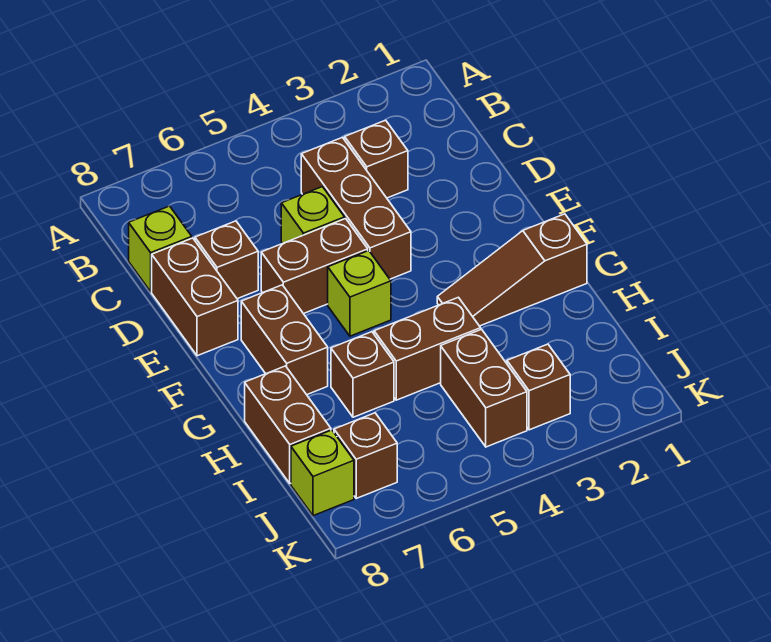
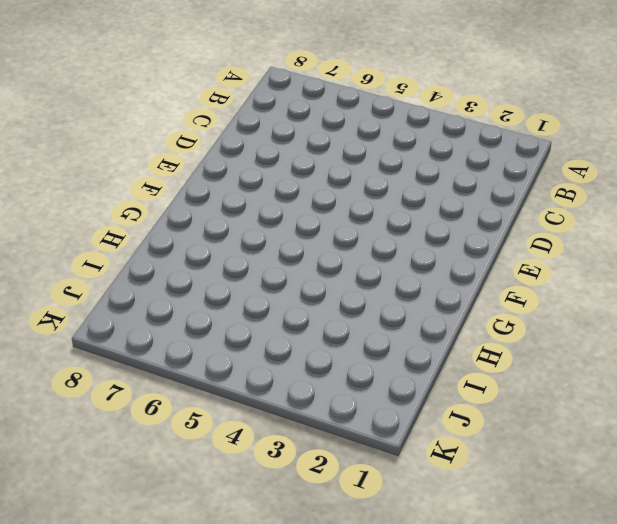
none -> brown brick C3 level 1
none -> brown brick C4:E4 level 1
none -> lime brick C8 level 1

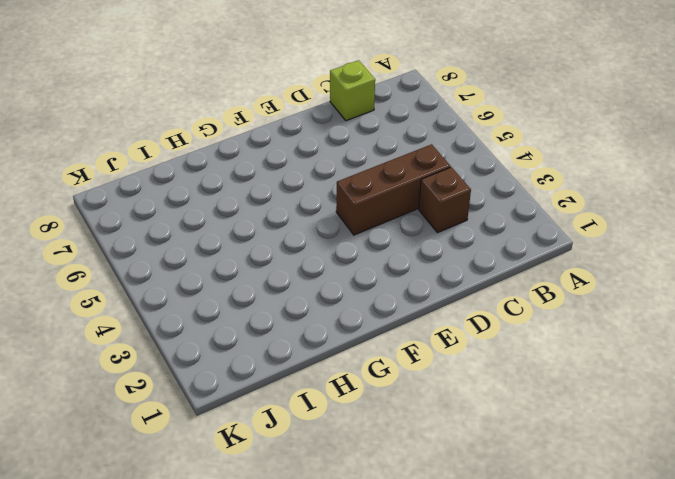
none -> lime brick D5 level 1
none -> brown brick D7 level 1
none -> brown brick D8:E8 level 1

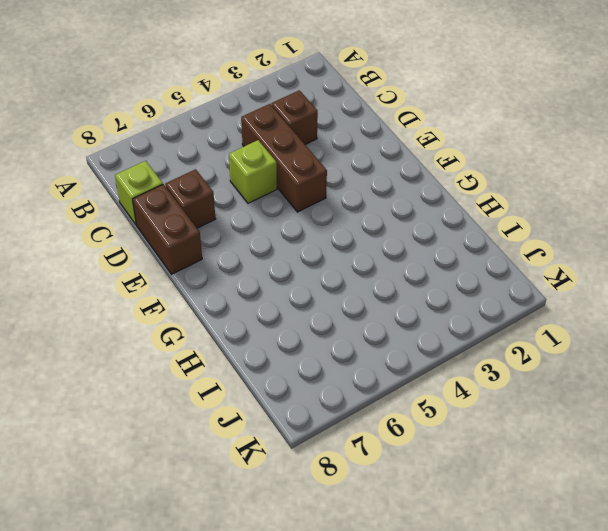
none -> brown brick E5:E6 level 1
none -> lime brick F5 level 1
none -> brown brick F7:G7 level 1

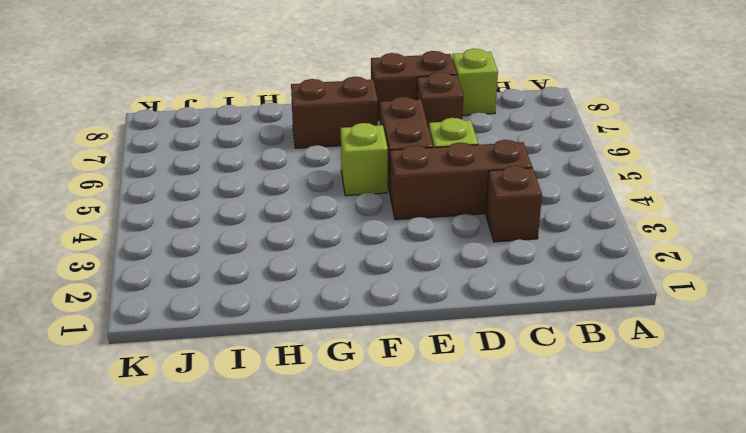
none -> brown slope G1:G3 level 1 top 1
none -> brown brick H4:H5 level 1
none -> brown brick H6 level 1

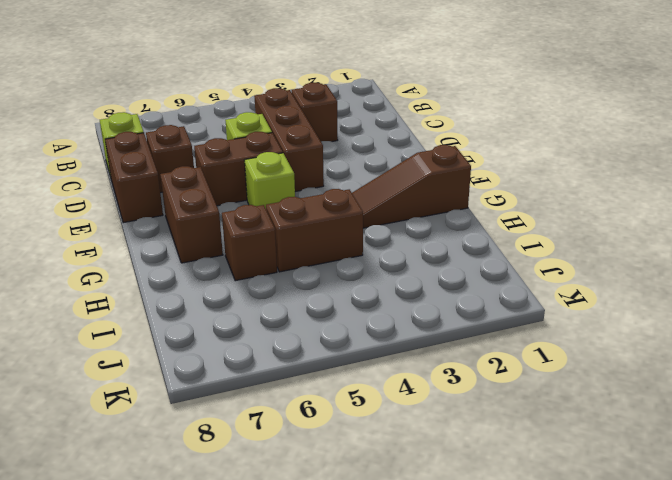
none -> brown brick H8:I8 level 1
none -> brown brick I4:J4 level 1
none -> brown brick J3 level 1

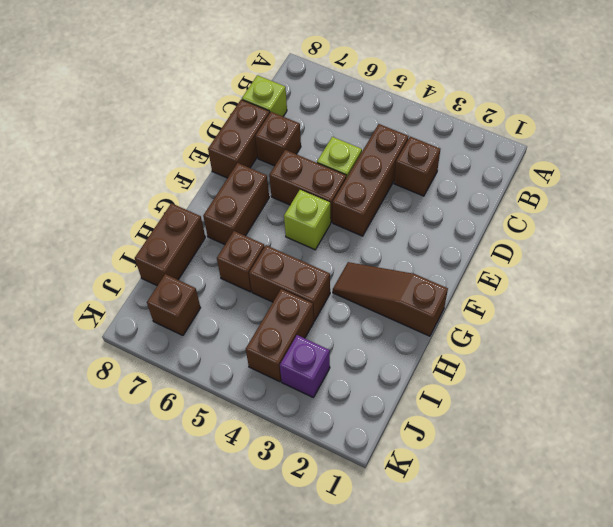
purple brick J3 level 1 -> brown brick J3 level 1
none -> lime brick J8 level 1

